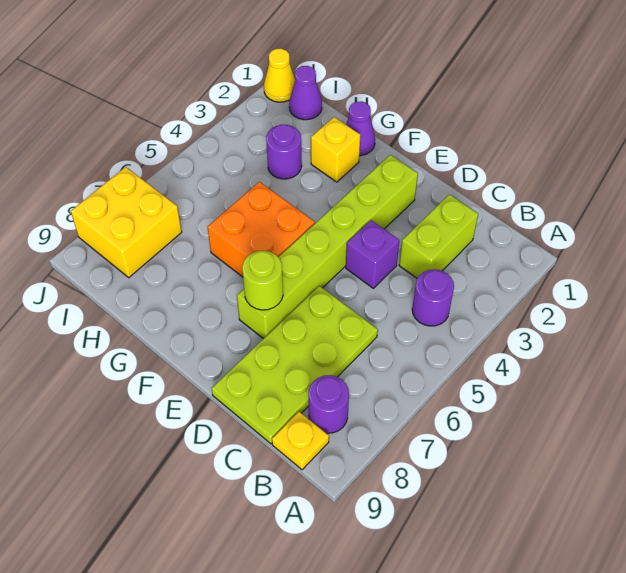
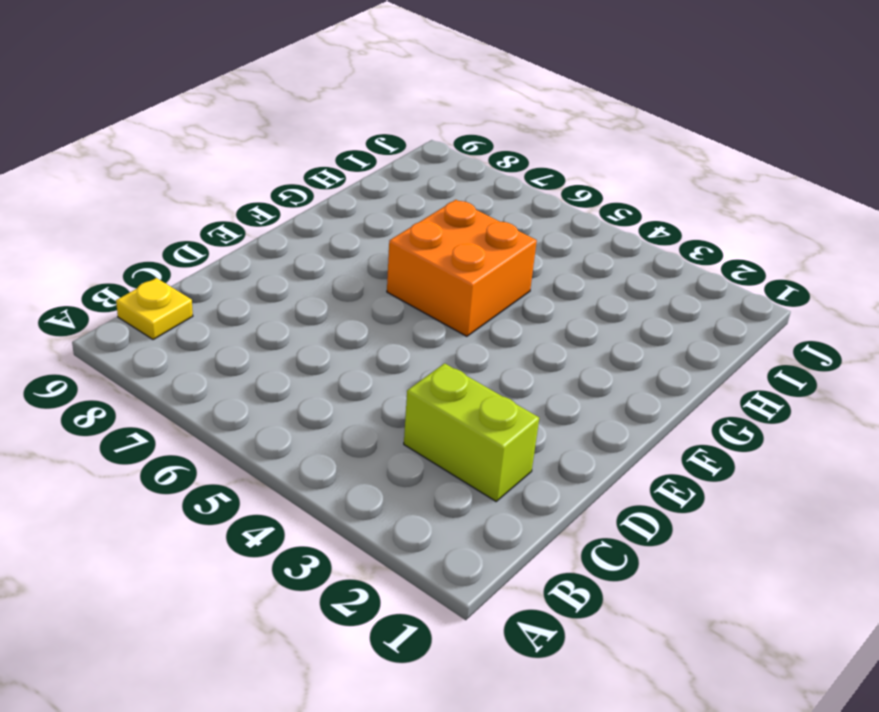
none -> purple round brick B4 level 1
none -> purple round brick B8 level 1
none -> lime plate C6:D9 level 1

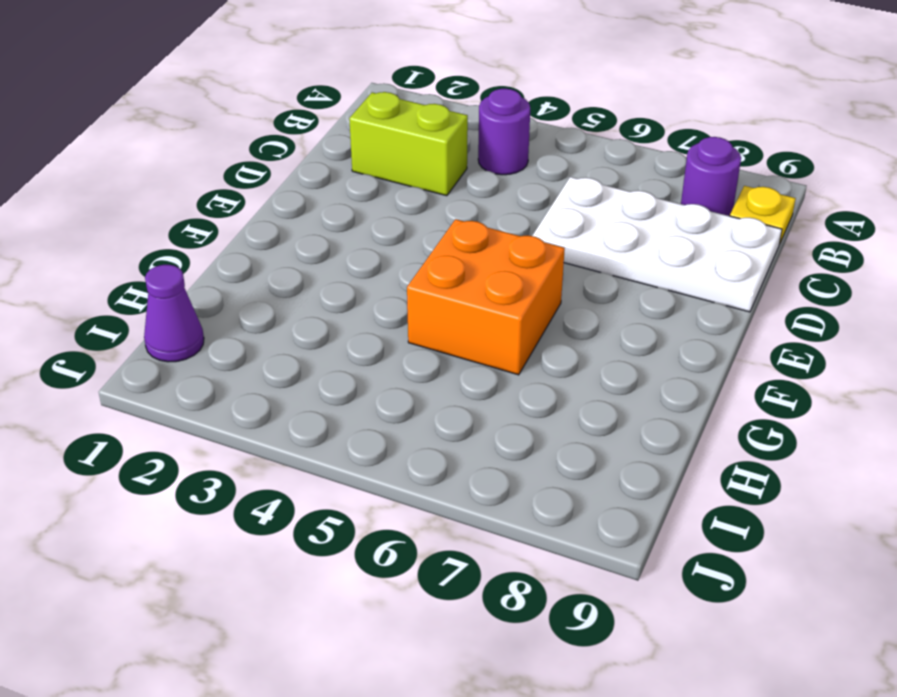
white plate C6:D9 level 1 -> lime plate C6:D9 level 1
none -> purple brick D4 level 1
none -> lime brick E2:E7 level 1
none -> purple cone G1 level 1

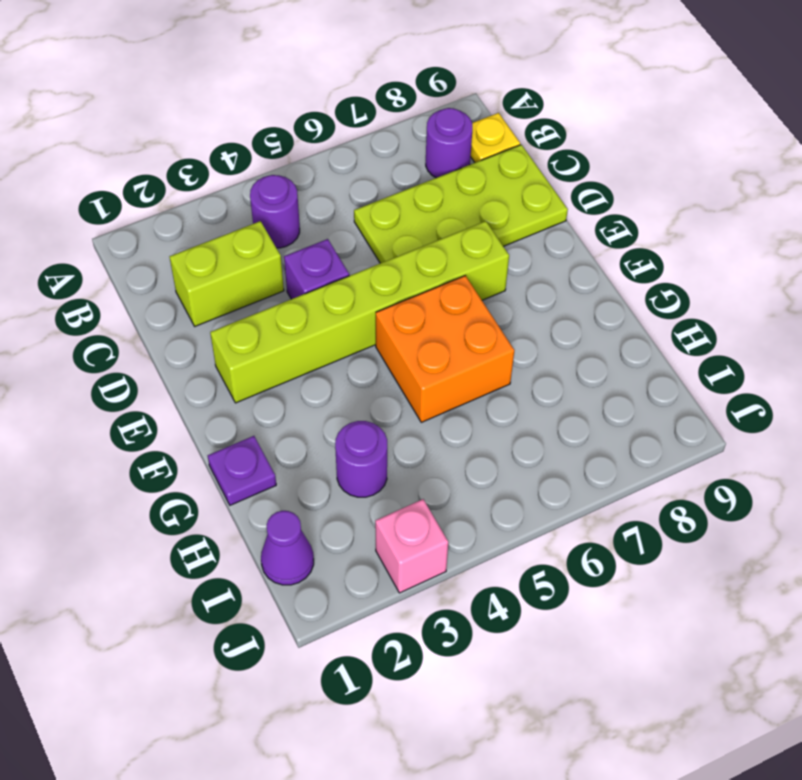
purple plate G1 level 1 -> purple cone G1 level 1
pink brick J3 level 1 -> none
none -> yellow brick G2 level 1
none -> yellow brick I7:J8 level 1
none -> yellow cone J1 level 1

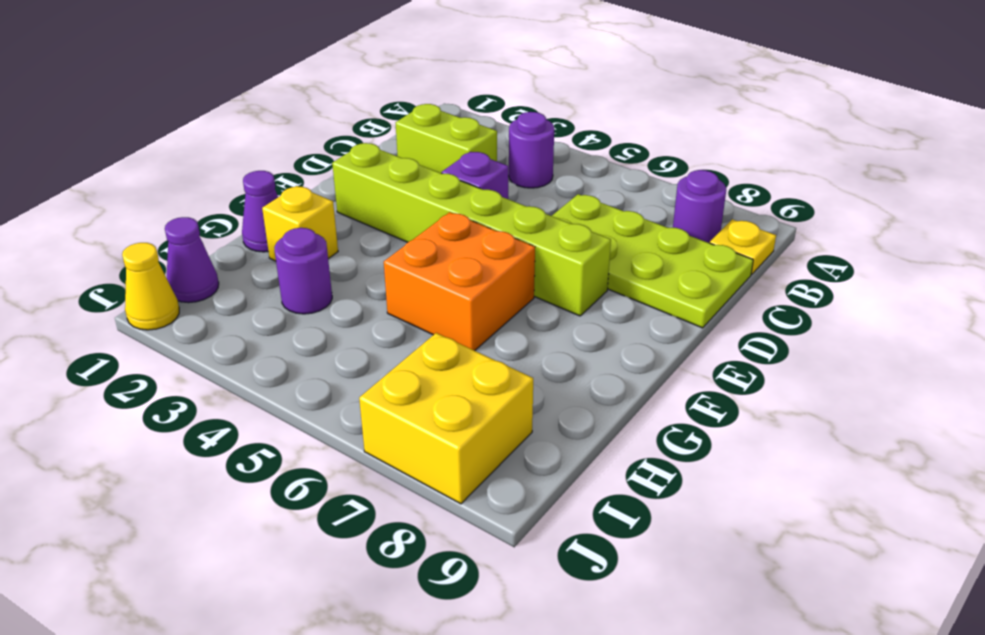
none -> lime round brick E7 level 2

